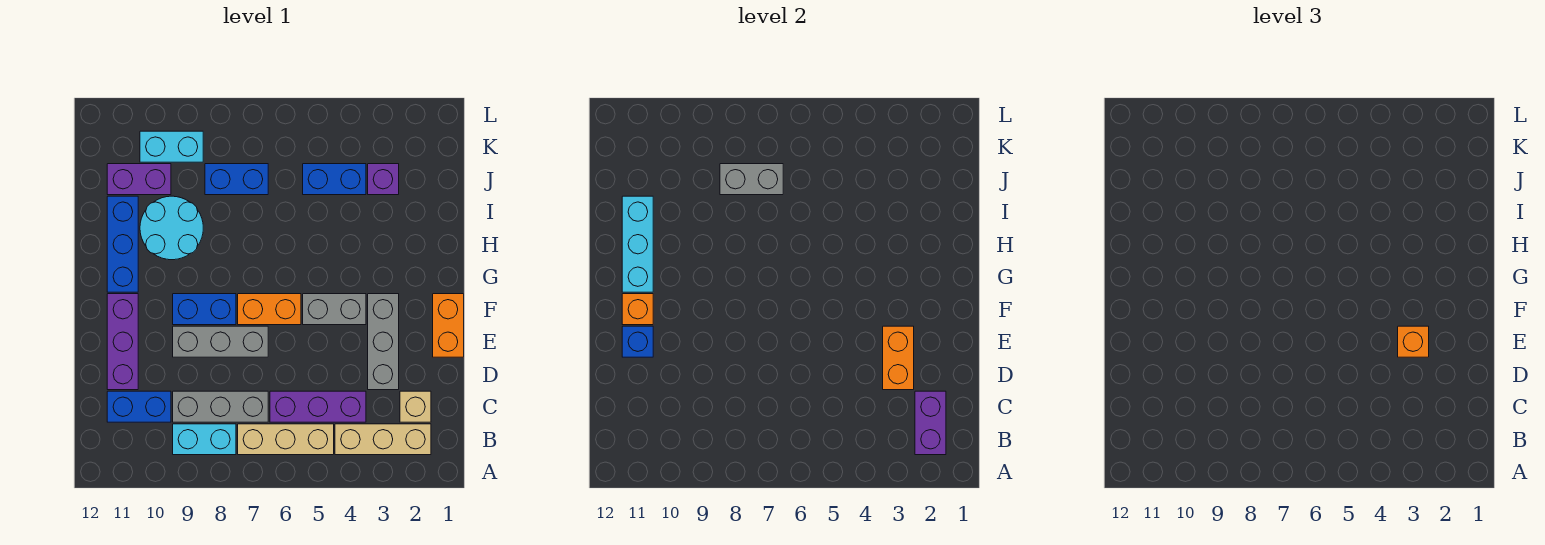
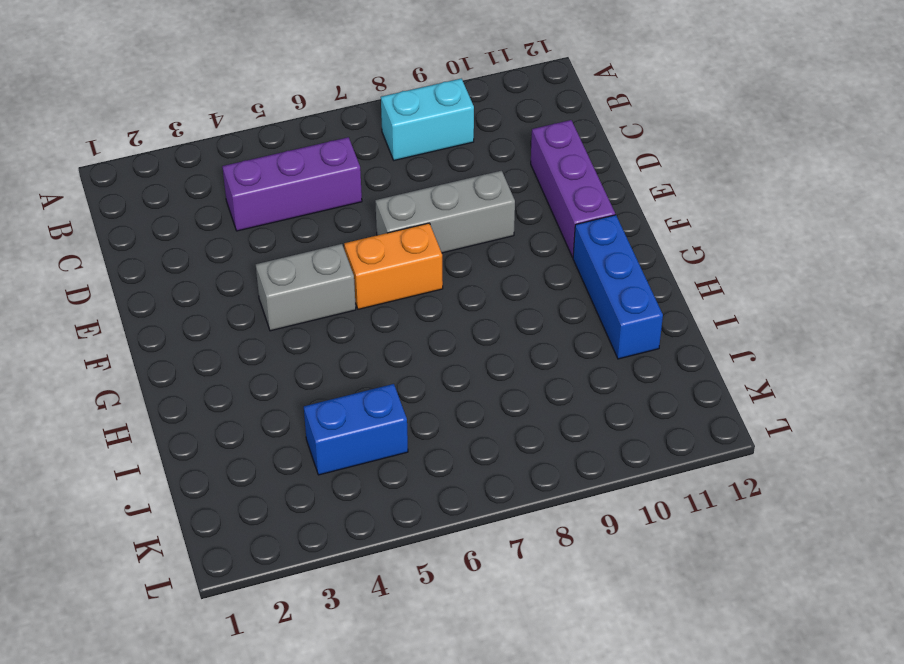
none -> tan brick B2:B4 level 1
none -> tan brick B5:B7 level 1
none -> tan brick C2 level 1

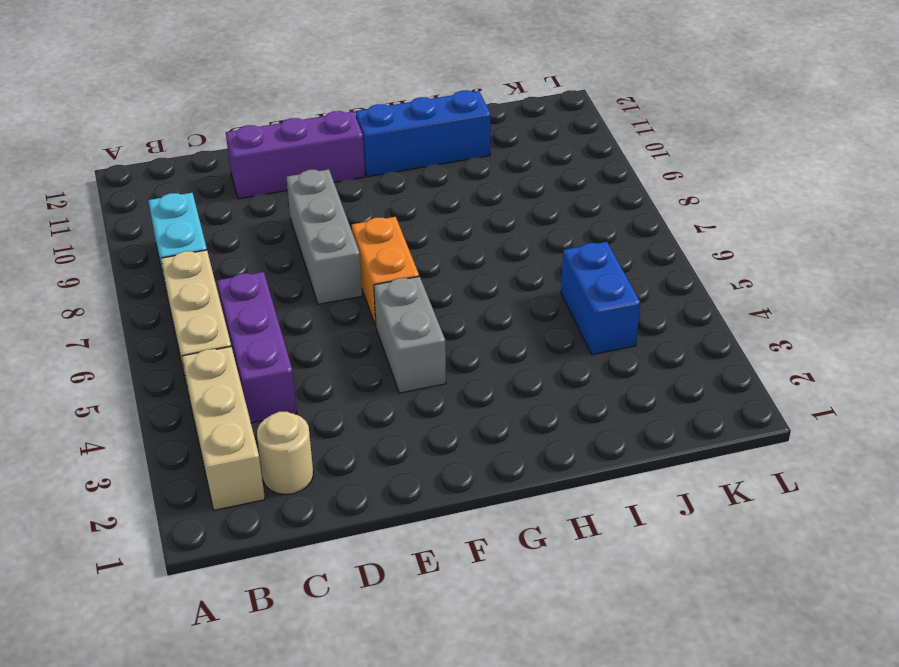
tan round brick C2 level 1 -> tan brick C2 level 1
none -> grey brick C7:C9 level 1
none -> blue brick C10:C11 level 1
none -> grey brick D3:F3 level 1

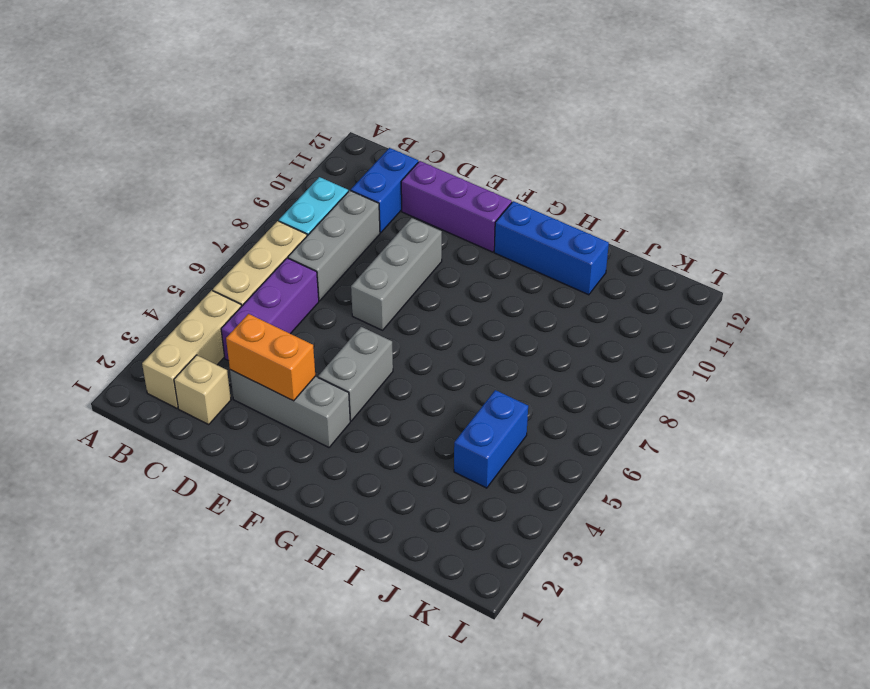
none -> orange brick E1:F1 level 1
none -> orange brick F6:F7 level 1
none -> blue brick F8:F9 level 1

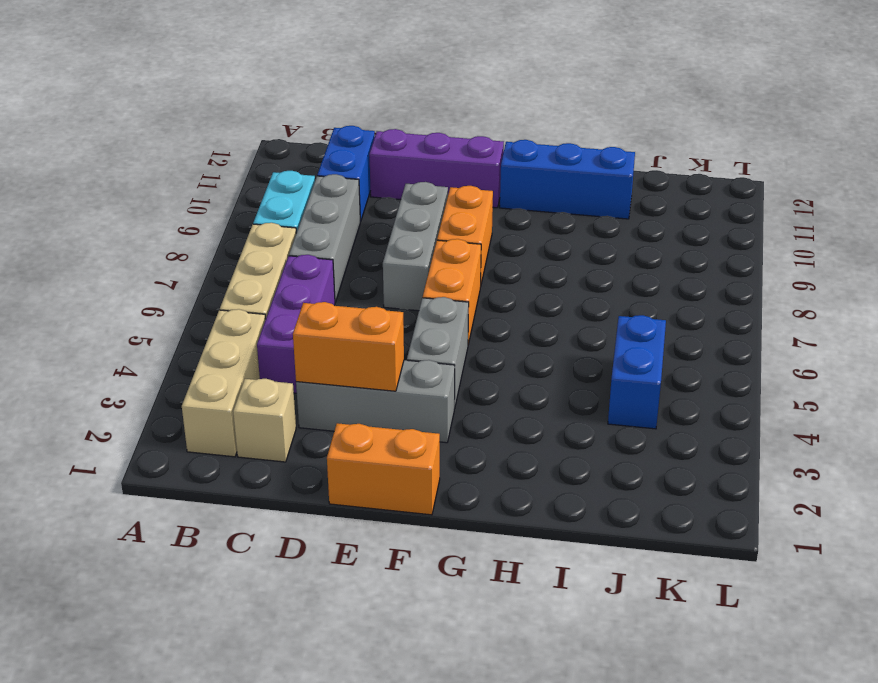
orange brick F8:F9 level 1 -> blue brick F8:F9 level 1
none -> cyan round brick H9:I10 level 1
none -> purple brick J3 level 1
none -> blue brick J7:J8 level 1

